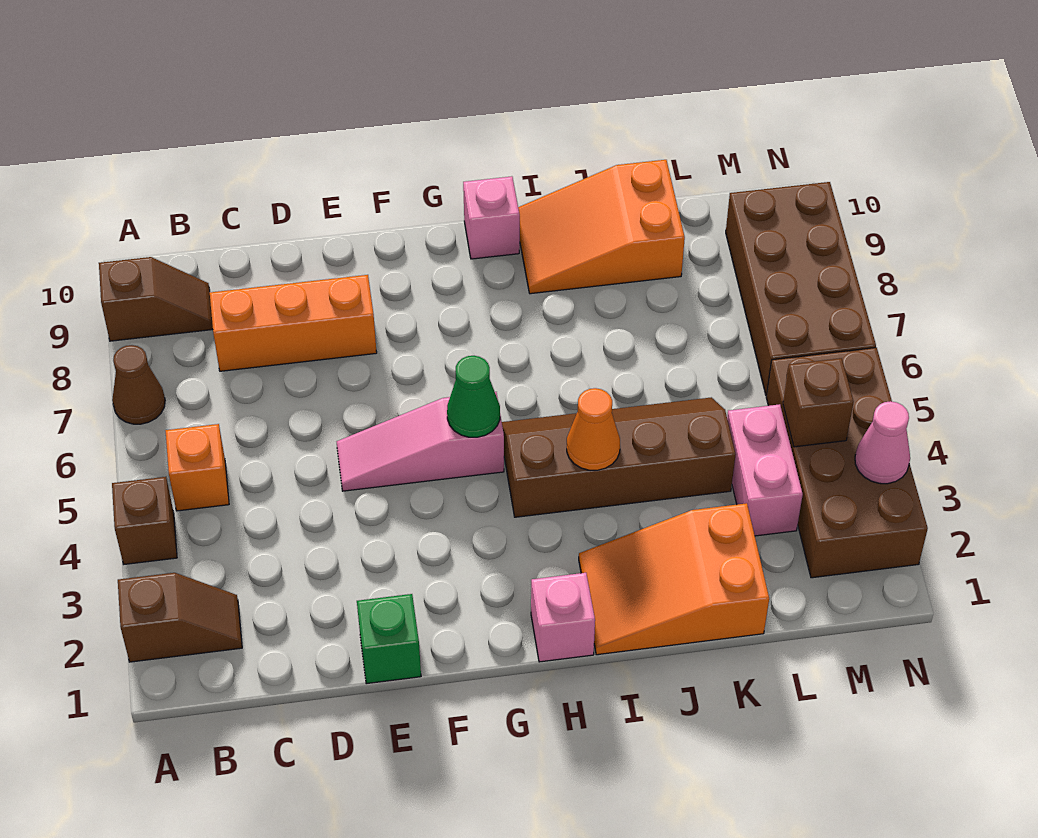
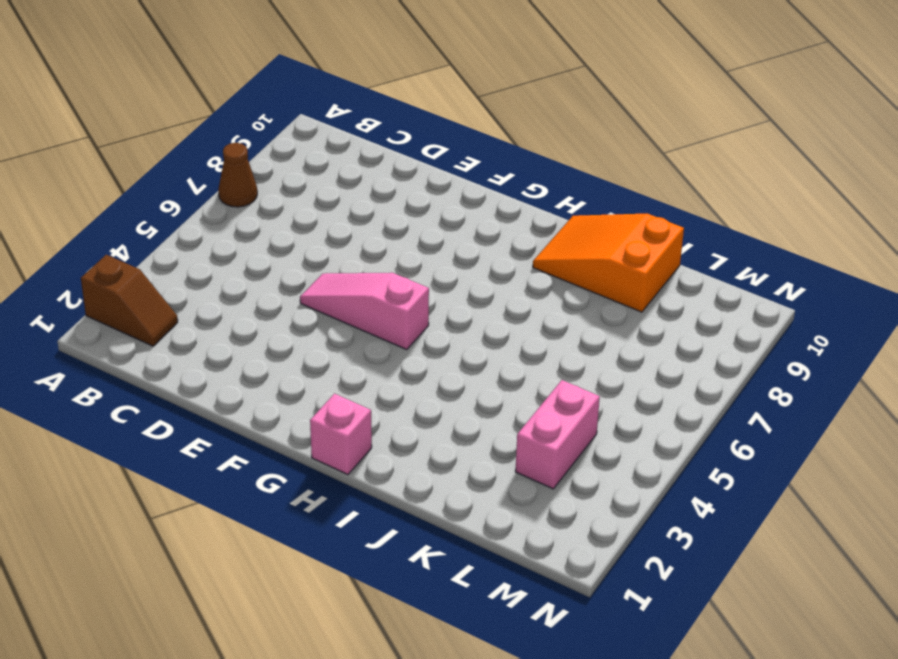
none -> brown brick A4 level 1
none -> brown slope A9:B9 level 1 top A
none -> orange brick B5 level 1

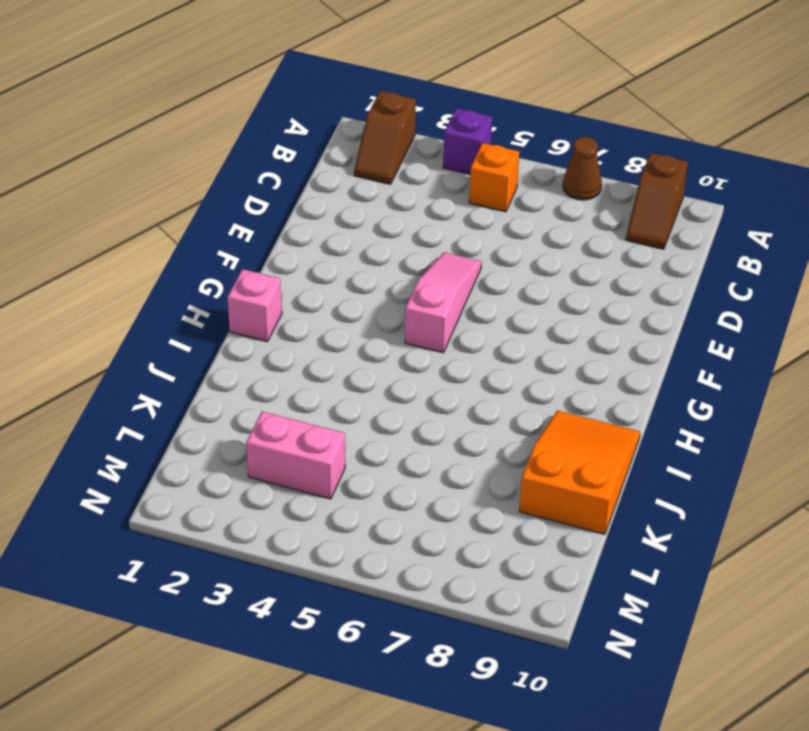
purple brick A4 level 1 -> brown brick A4 level 1
none -> orange brick C8:E8 level 1
none -> green brick E1 level 1
none -> brown slope H4:K5 level 1 top 4

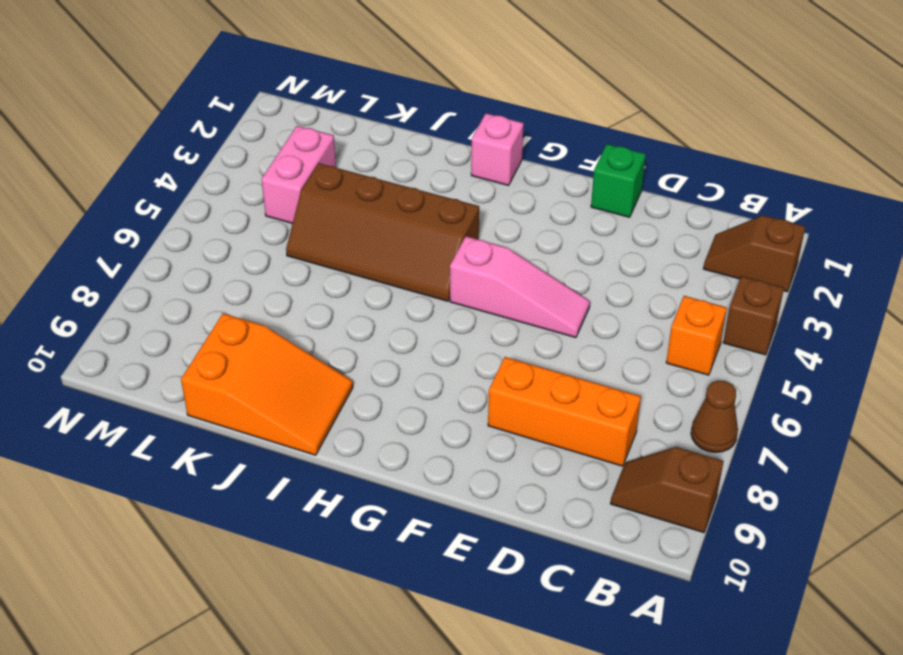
none -> pink brick H10 level 1
none -> orange slope I1:K2 level 1 top K
none -> brown brick M2:N5 level 1

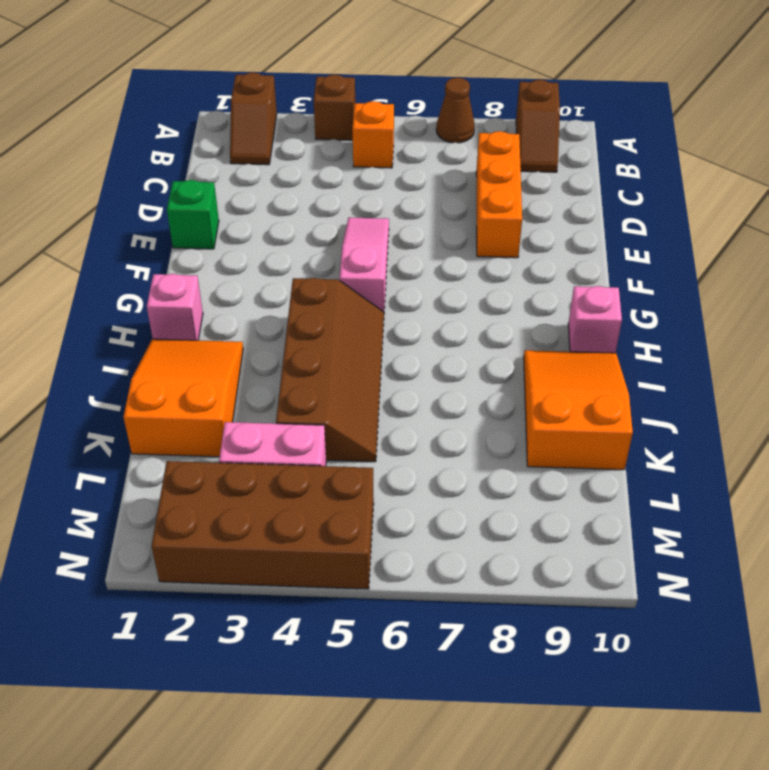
none -> brown brick M6:N9 level 1
none -> green cone G5 level 2
none -> orange cone I4 level 2

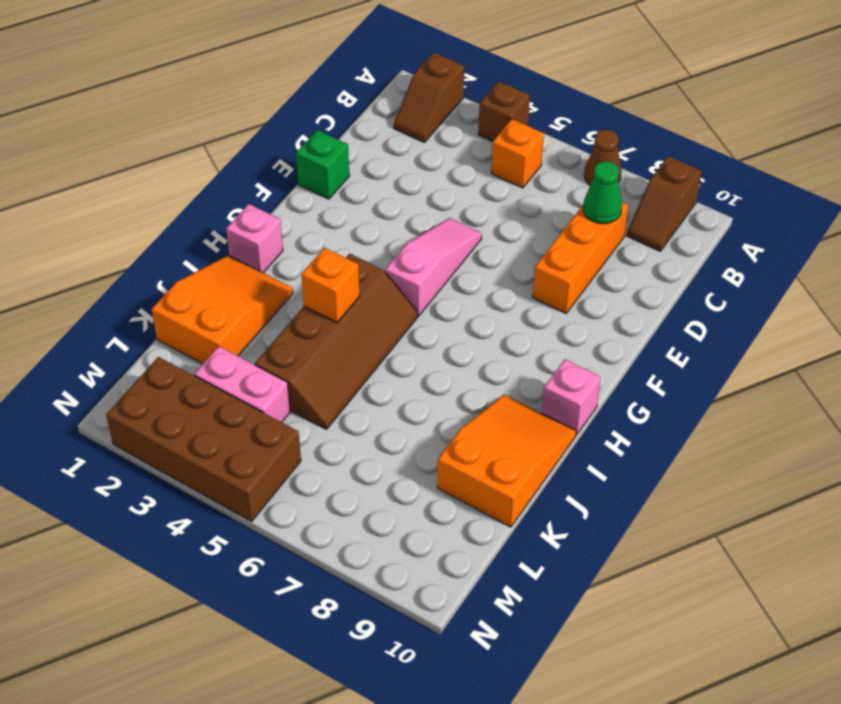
green cone C8 level 2 -> green cone G5 level 2
orange brick I4 level 2 -> orange cone I4 level 2
none -> brown brick M6:N9 level 1
none -> brown brick M4 level 2
none -> pink cone N3 level 2

